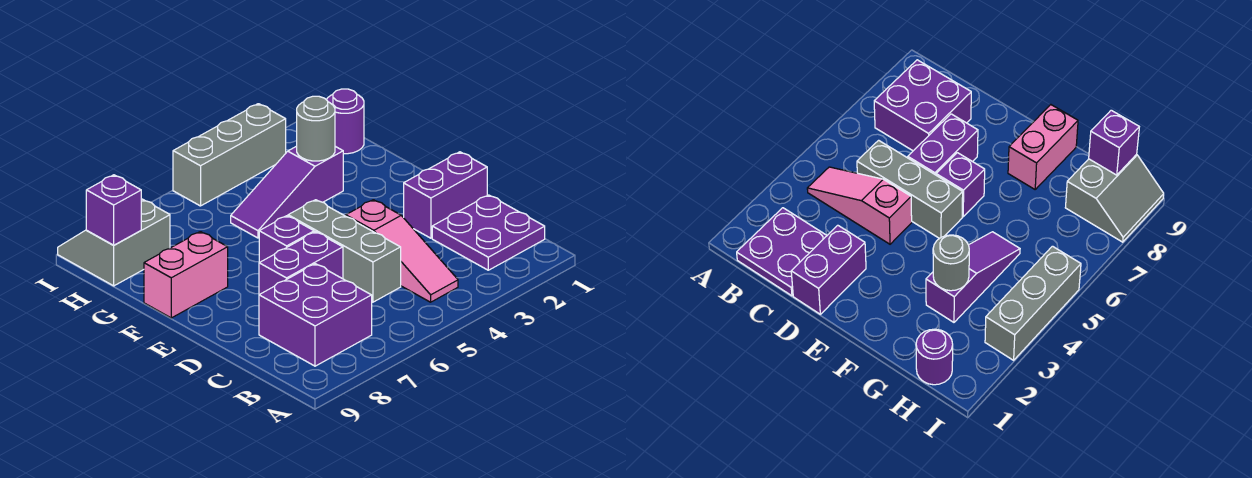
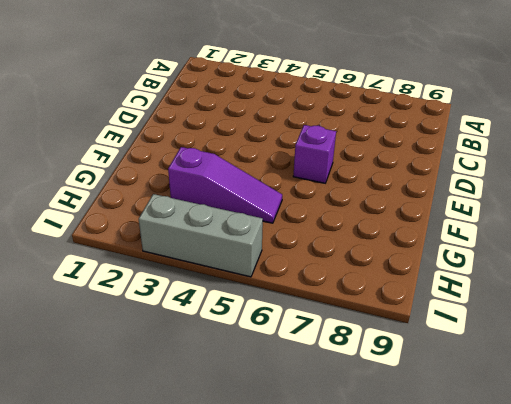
none -> purple plate B1:C2 level 1
none -> pink slope B4:D4 level 1 top D
none -> purple brick B7:C8 level 1

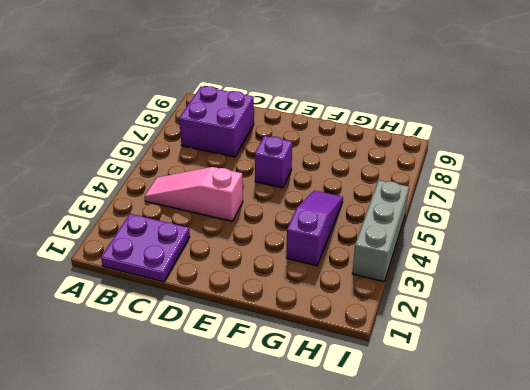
none -> grey brick C5:E5 level 1
none -> purple brick D1:D2 level 1
none -> purple brick D6:D7 level 1

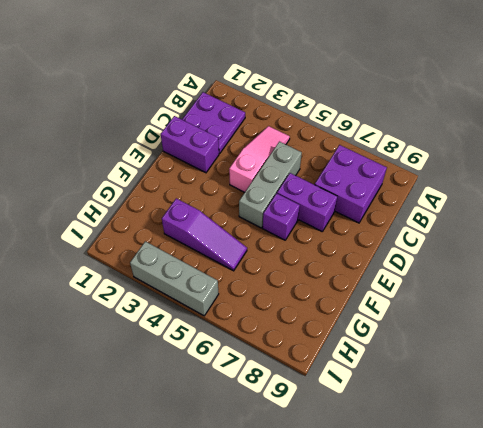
none -> pink brick F8:F9 level 1
none -> purple round brick H1 level 1
none -> grey slope H8:I9 level 1 top H

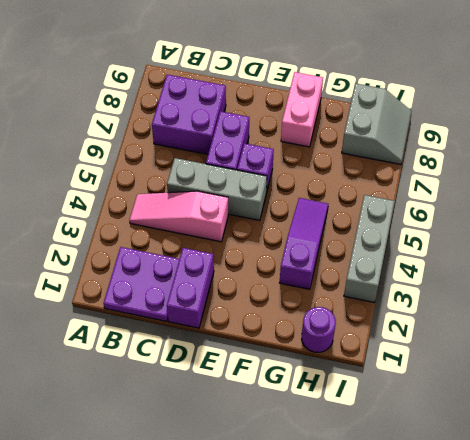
none -> grey round brick G3 level 2
none -> purple brick H9 level 2

